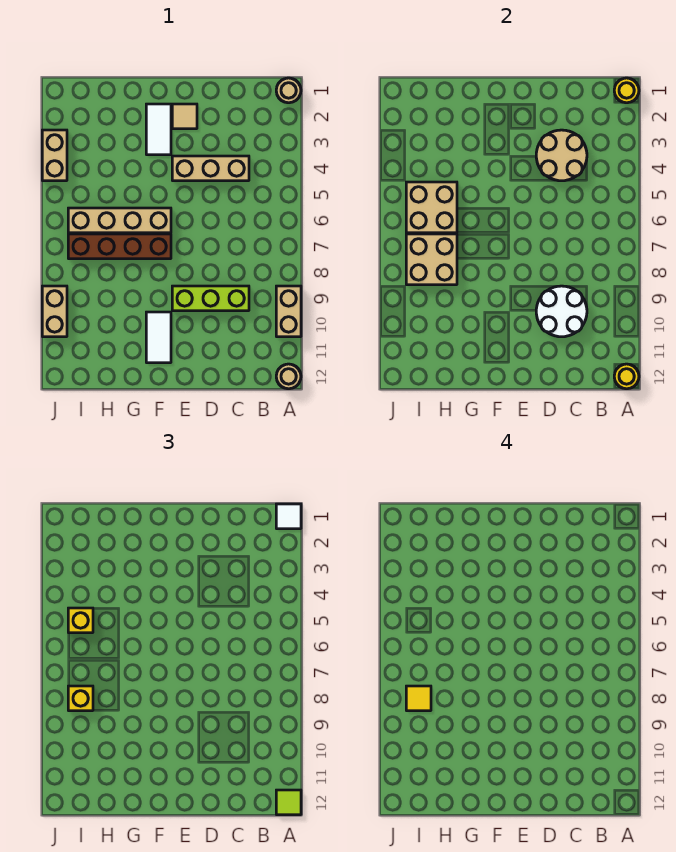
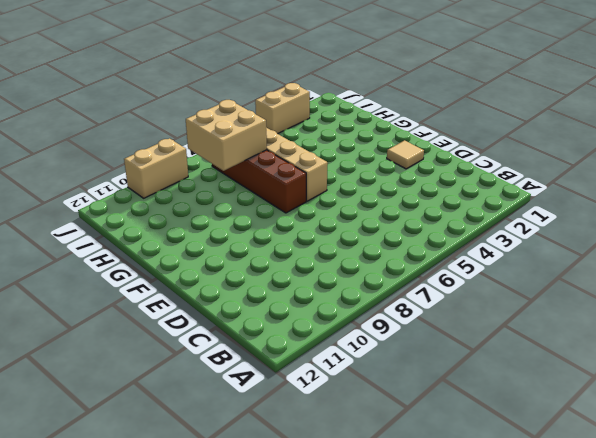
none -> tan round brick A1 level 1
none -> tan brick A9:A10 level 1
none -> tan round brick A12 level 1

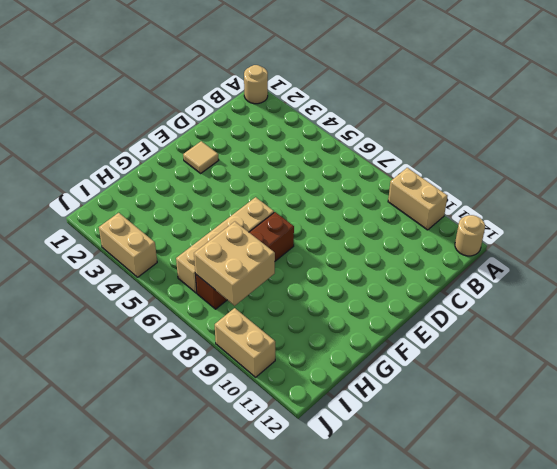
none -> tan brick C4:E4 level 1
none -> lime brick C9:E9 level 1
none -> white tile F2:F3 level 1

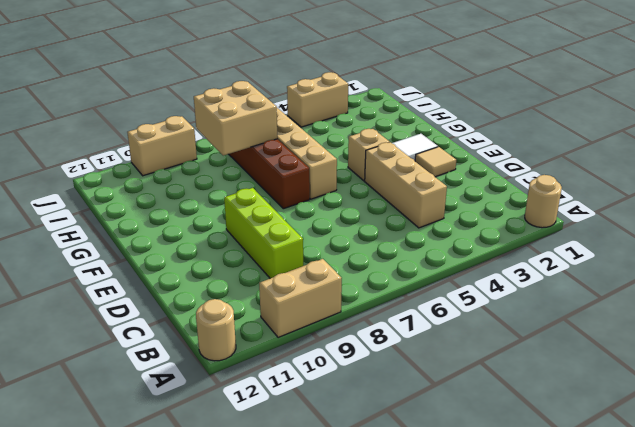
tan brick F4 level 1 -> none
none -> white tile F10:F11 level 1
none -> yellow round brick A1 level 2
none -> yellow round brick A12 level 2

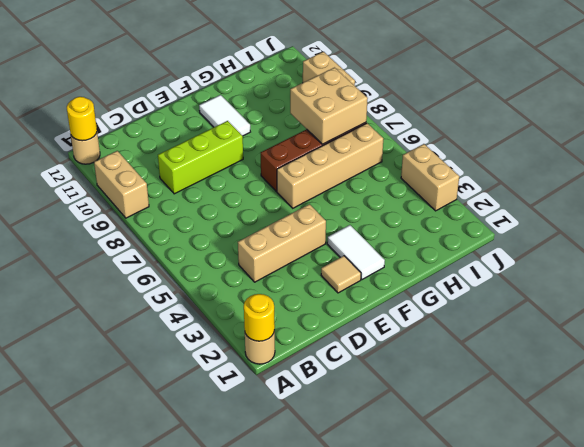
none -> tan round brick C3:D4 level 2
none -> white round brick C9:D10 level 2
none -> tan brick H5:I6 level 2

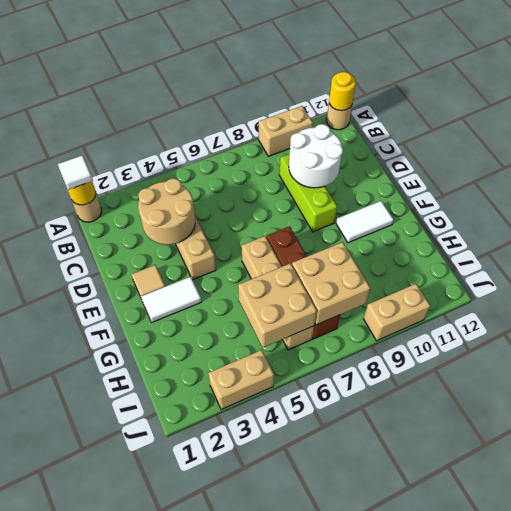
none -> lime tile A12 level 3
none -> yellow brick I5 level 3
none -> yellow brick I8 level 3

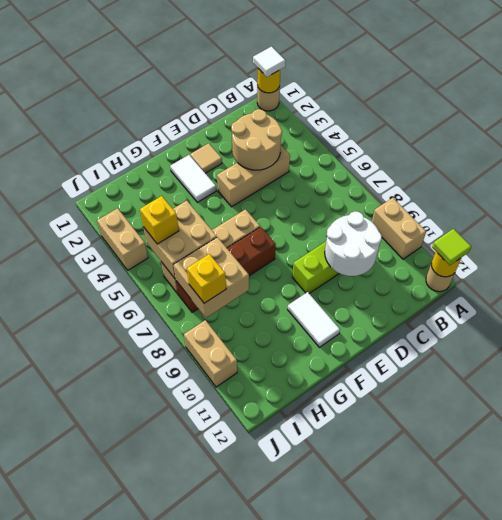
none -> yellow tile I8 level 4

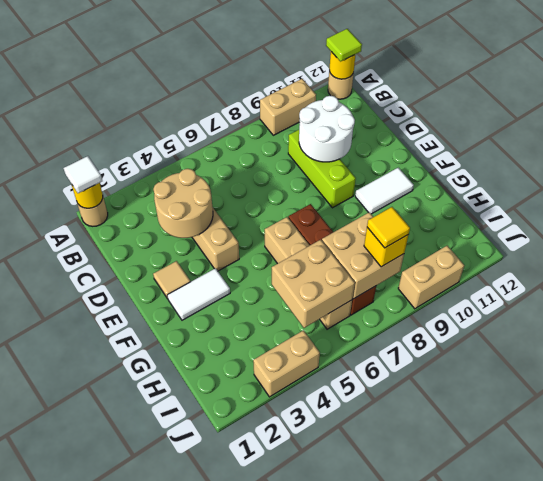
none -> yellow brick I5 level 3

